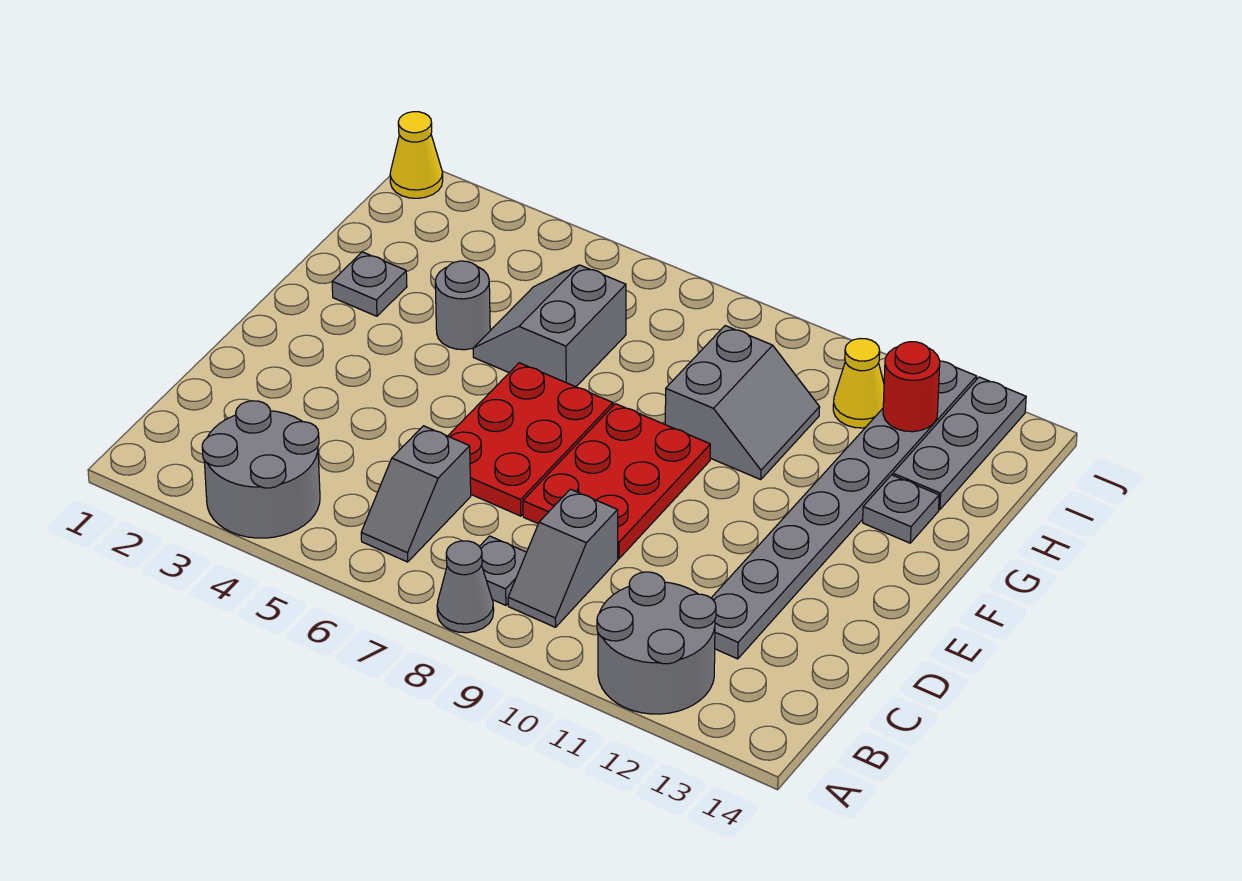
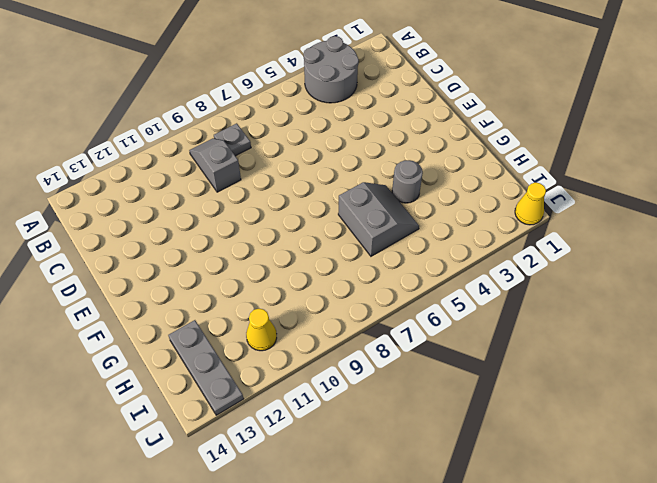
none -> grey cone A8 level 1
none -> grey round brick A11:B12 level 1
none -> grey slope B6:C6 level 1 top C

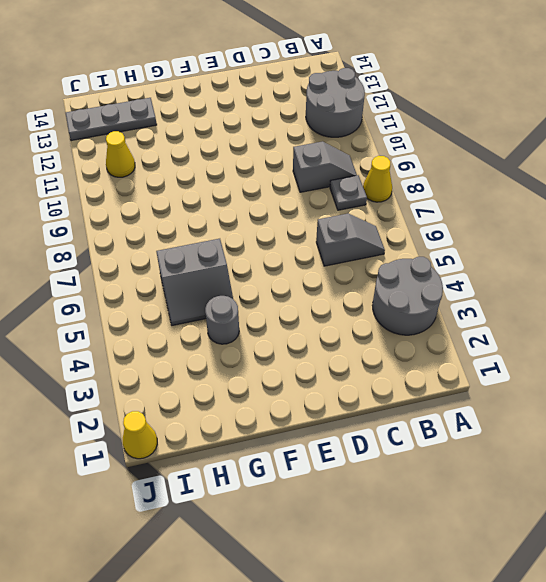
yellow cone A8 level 1 -> grey cone A8 level 1
none -> grey plate C12:J12 level 1
none -> red plate D6:F7 level 1
none -> red plate D8:F9 level 1

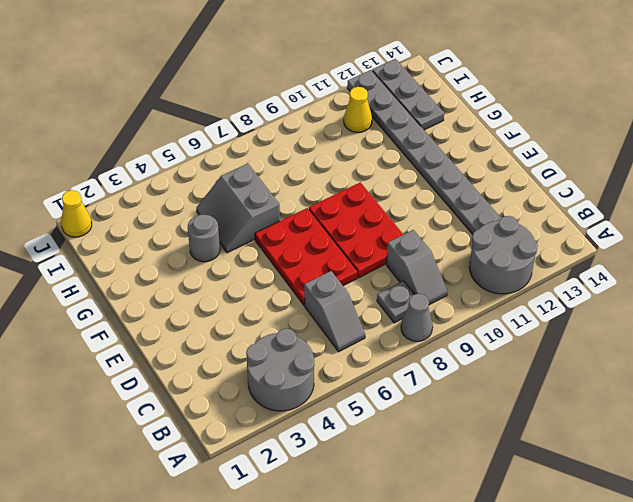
none -> grey plate G2 level 1
none -> grey slope G9:H10 level 1 top 9
none -> grey plate G13 level 1

